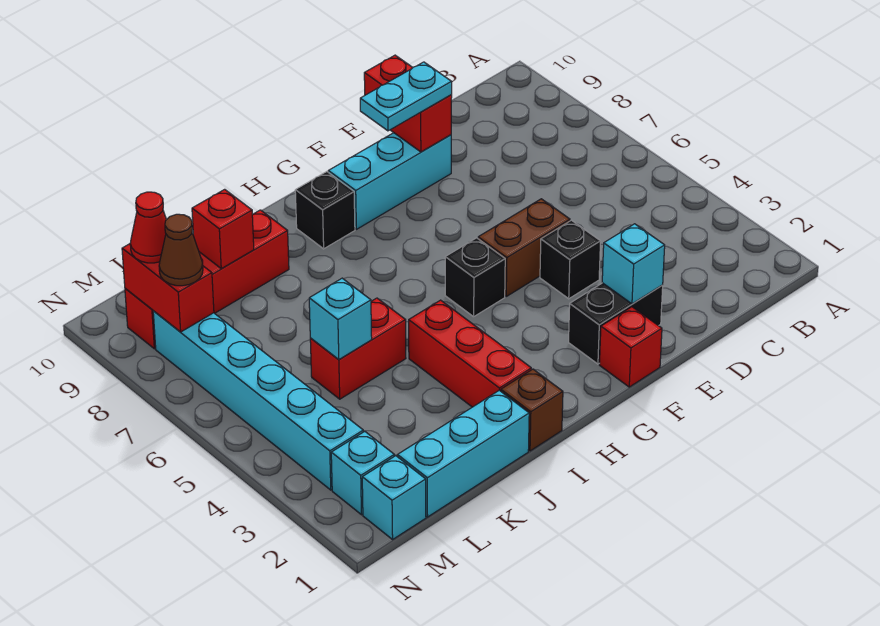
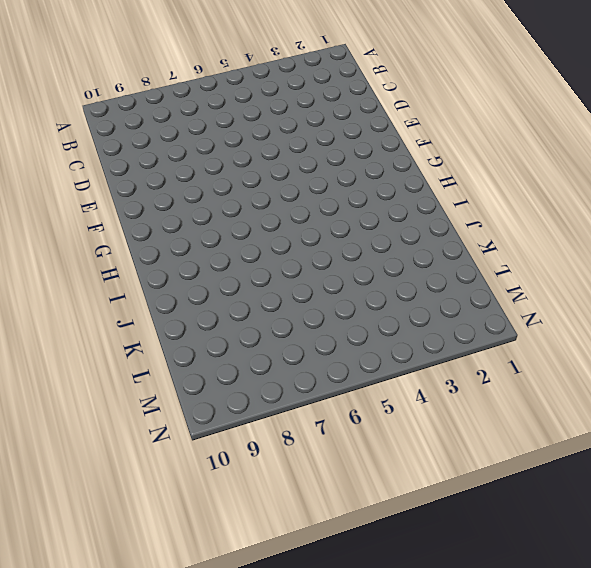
none -> black brick E2:F2 level 1
none -> black brick E4 level 1
none -> brown brick E5:F5 level 1

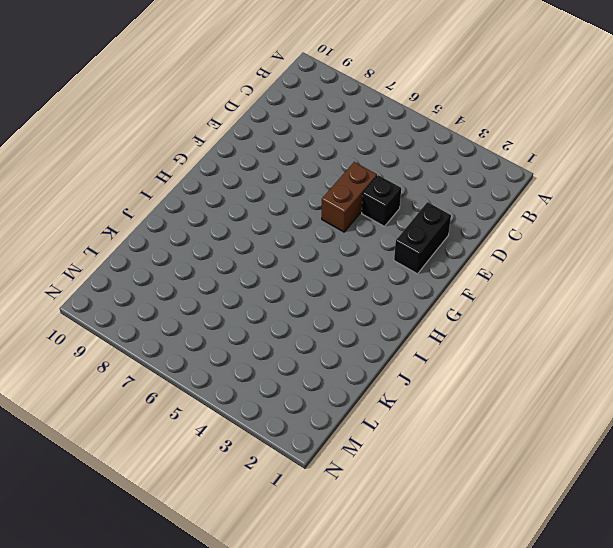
none -> cyan brick E9:G9 level 1
none -> red brick F1 level 1
none -> black brick G5 level 1

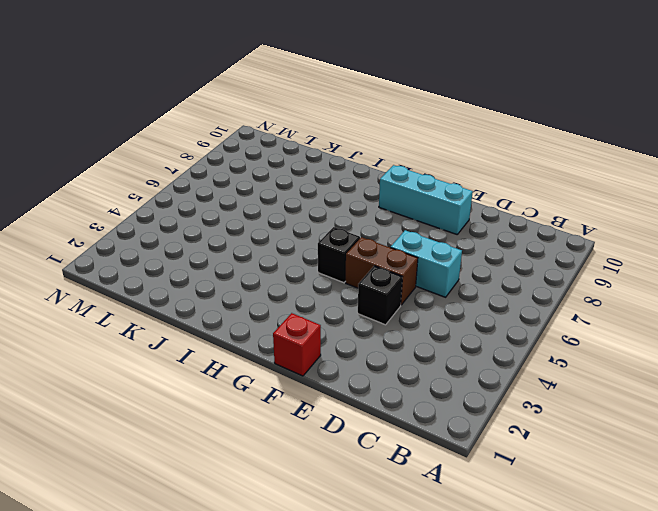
cyan brick D6:E6 level 1 -> none
none -> black brick E2:F2 level 1
none -> black brick H9 level 1
none -> brown brick I1 level 1

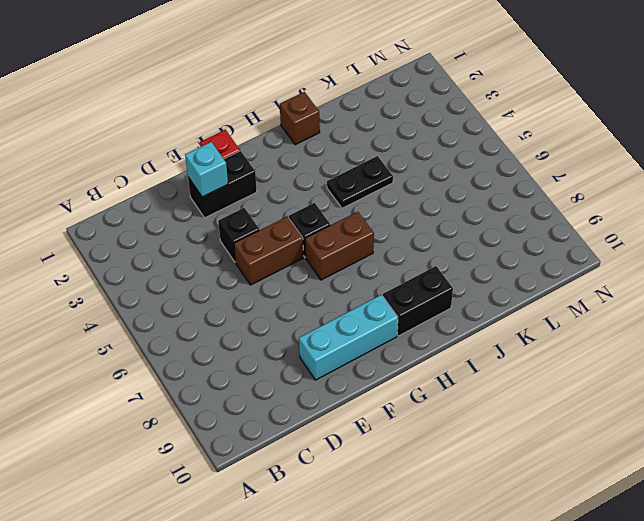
brown brick G6:H6 level 1 -> none
black brick H9:I9 level 1 -> black brick H9 level 1
black plate I4:J4 level 1 -> red brick I2:I4 level 1
none -> cyan brick J1:L1 level 1
none -> red brick J5:K5 level 1
none -> red brick J9:M9 level 1

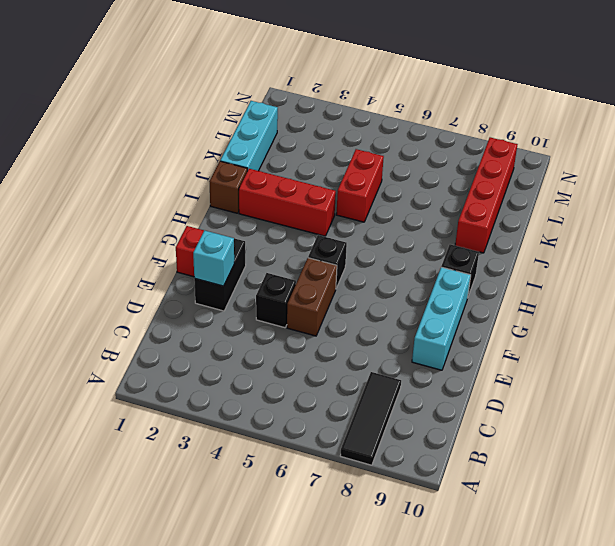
black tile A8:C8 level 1 -> none
none -> cyan brick M1 level 1
none -> cyan brick M2 level 1
none -> cyan brick M3:M8 level 1

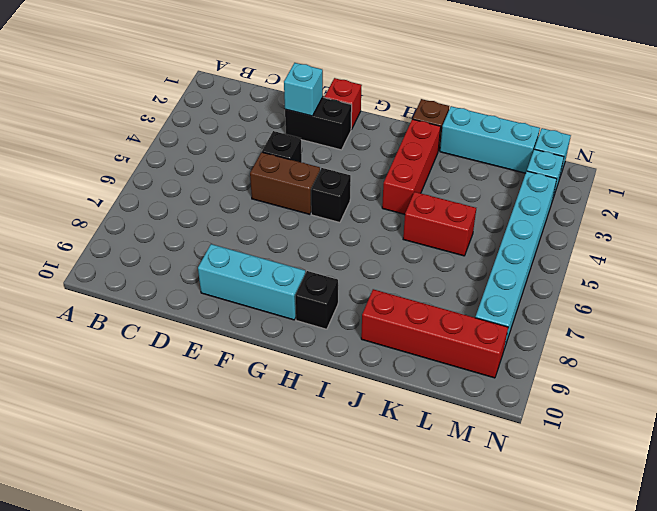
none -> red brick E9:E10 level 2
none -> cyan brick K5 level 2
none -> red brick K9 level 2

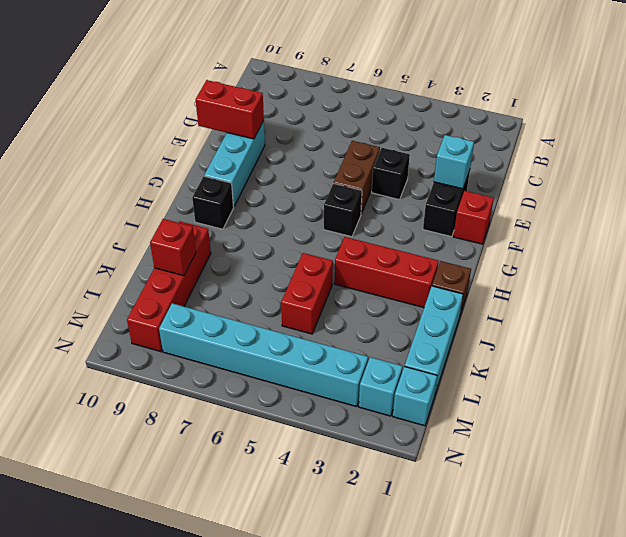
none -> cyan brick K5 level 2
none -> red brick M8:M9 level 2
none -> cyan plate E9:F9 level 3

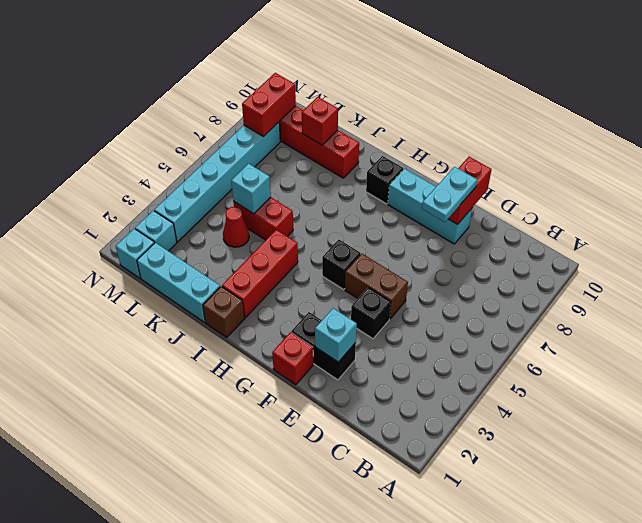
cyan plate E8:E9 level 3 -> cyan plate E9:F9 level 3
red cone K4 level 1 -> red cone M9 level 3
none -> brown cone M8 level 3

